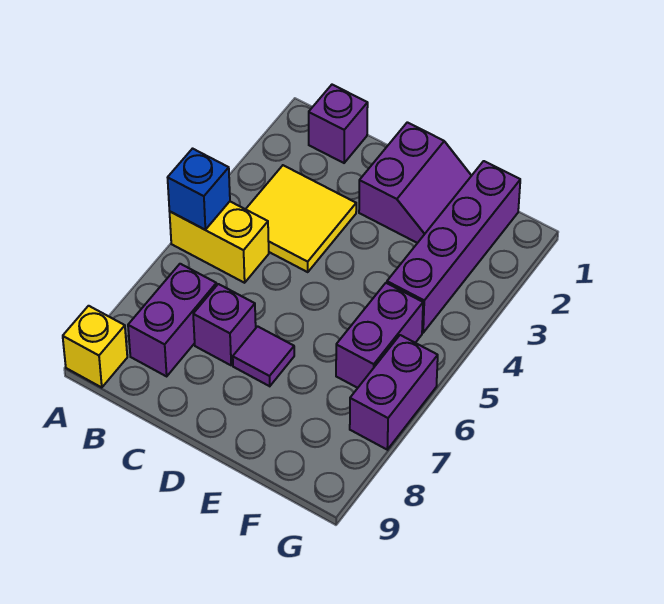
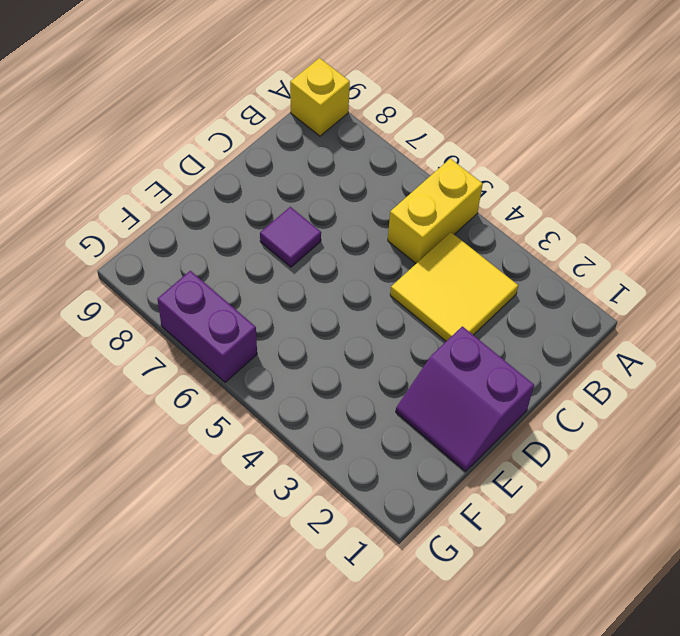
none -> purple brick B1 level 1
none -> purple brick B7:B8 level 1
none -> purple brick C7 level 1

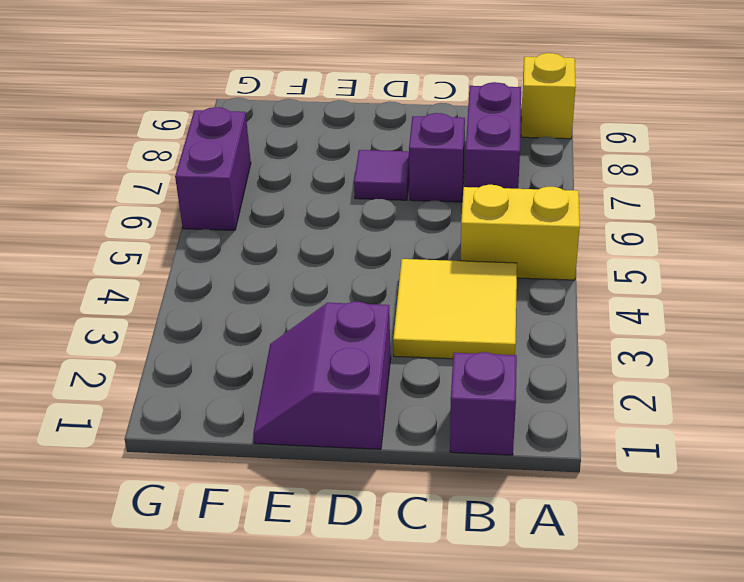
none -> purple brick F1:F4 level 1
none -> purple brick F5:F6 level 1
none -> blue brick A5 level 2

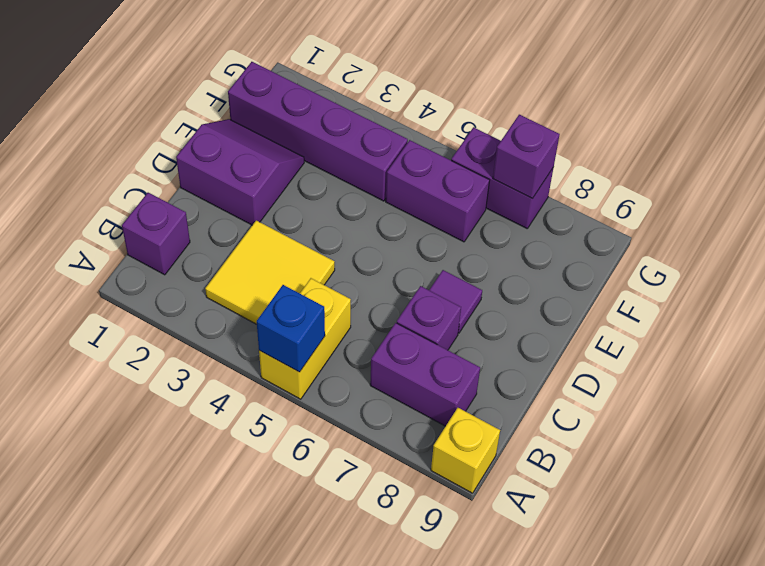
purple brick G7 level 2 -> none

